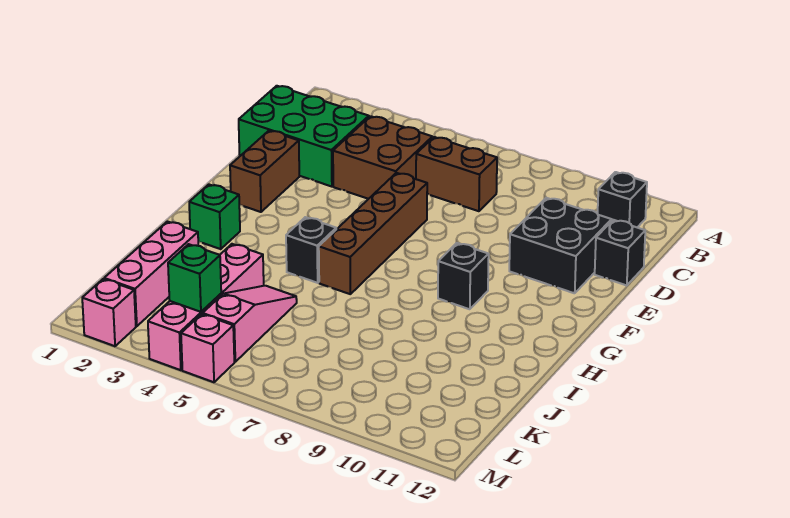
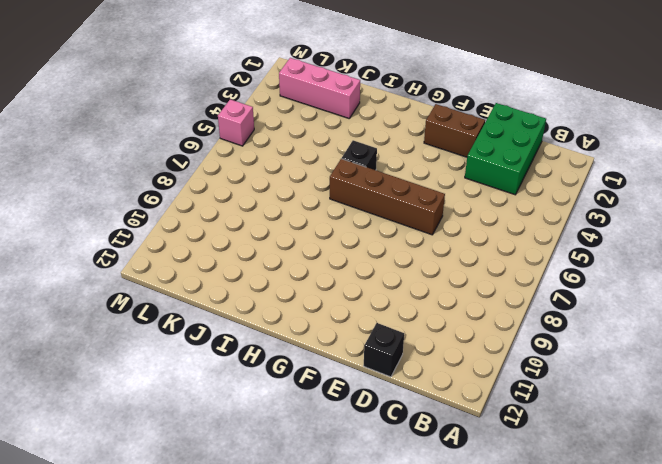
none -> black brick B11 level 1
none -> brown brick C4:D5 level 1
none -> brown brick C6:C7 level 1

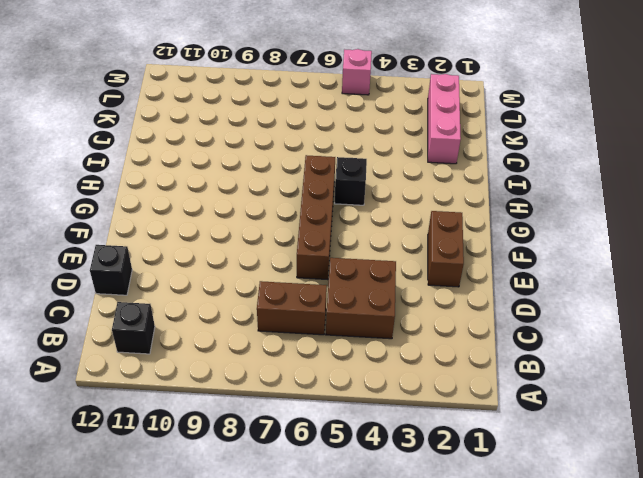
none -> green brick C1:D3 level 1
none -> black brick D10:E11 level 1
none -> black brick G9 level 1

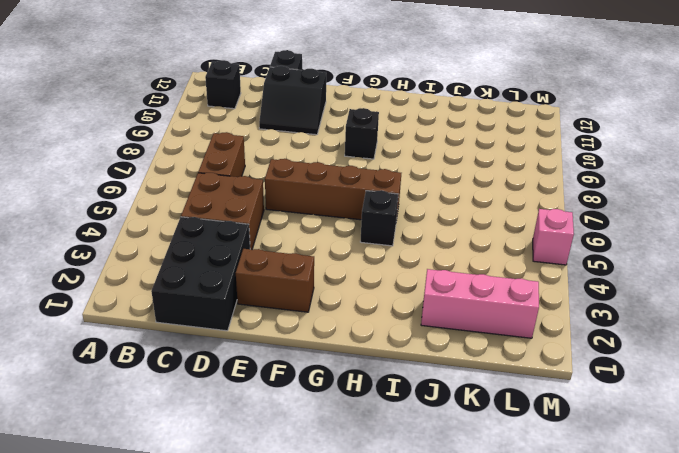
black brick C1:D3 level 1 -> green brick C1:D3 level 1
black slope D10:E11 level 1 top 11 -> black brick D10:E11 level 1
none -> green brick H2 level 1
none -> pink brick J4:M4 level 1
none -> pink slope J5:L5 level 1 top L

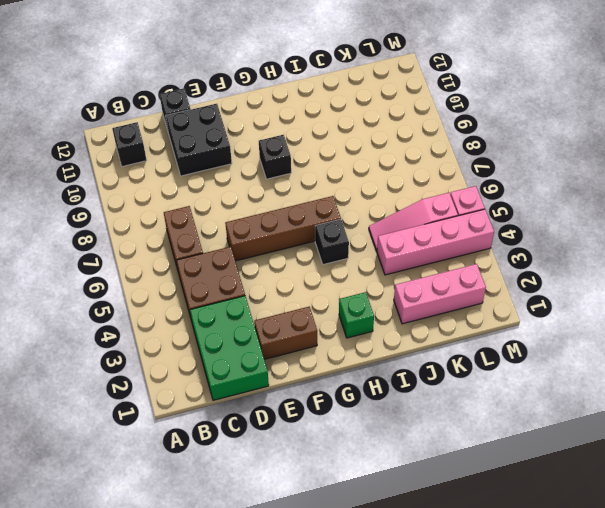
none -> pink brick M2 level 1
none -> green brick L4 level 2

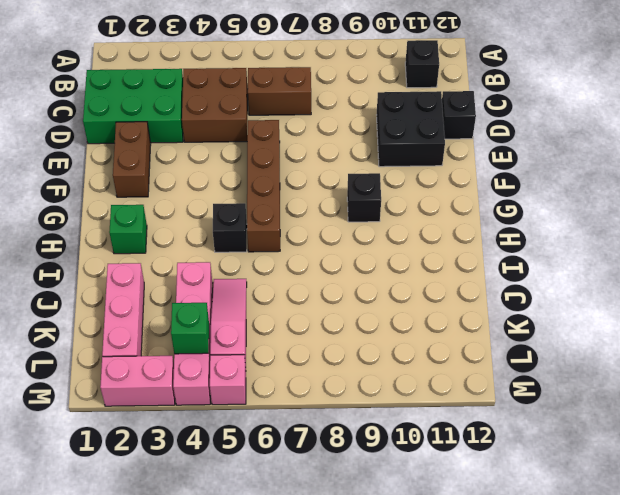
pink brick M2:M3 level 1 -> pink brick M2 level 1

